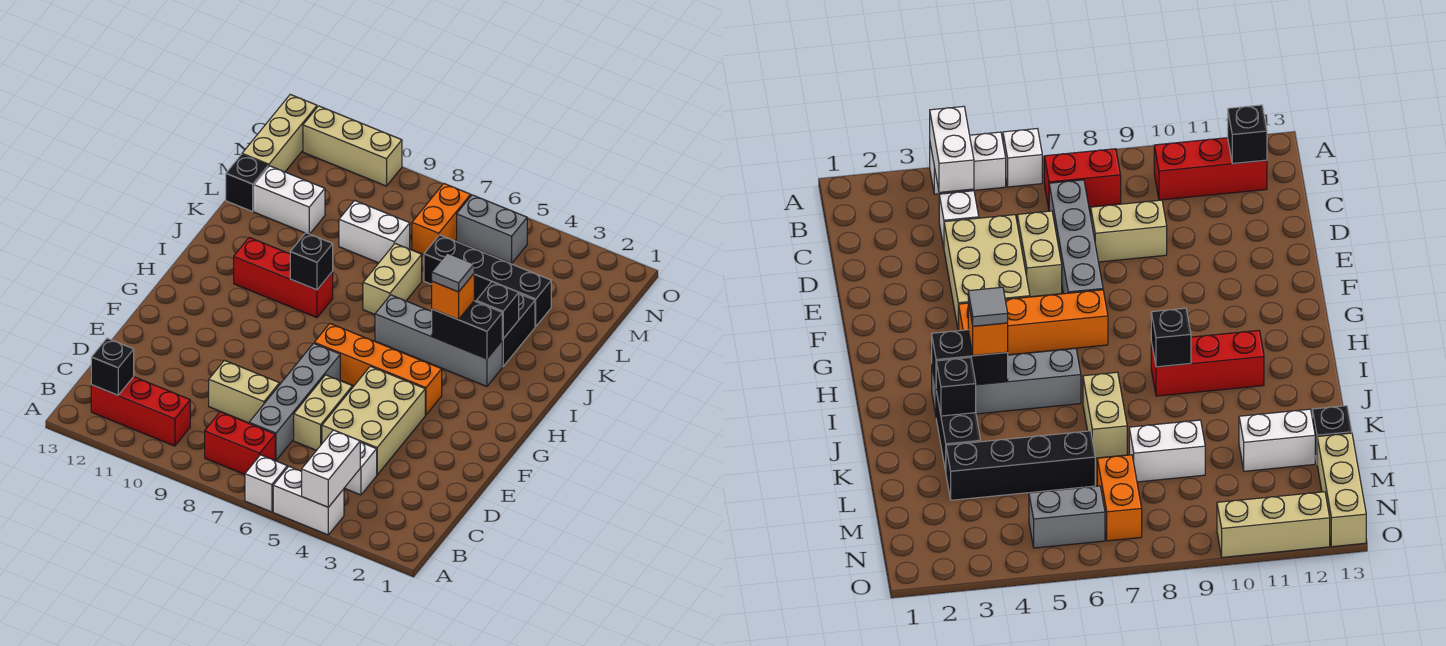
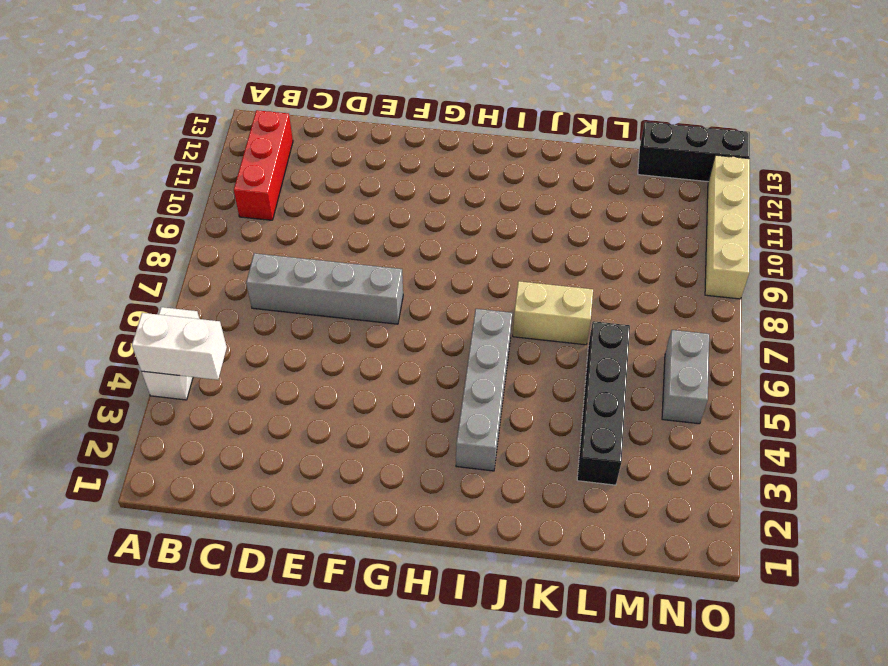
black brick M13:O13 level 1 -> tan brick M13:O13 level 1
tan brick O9:O12 level 1 -> tan brick O10:O12 level 1
none -> white brick A6 level 1
none -> red brick B7:B8 level 1
none -> white brick C4 level 1

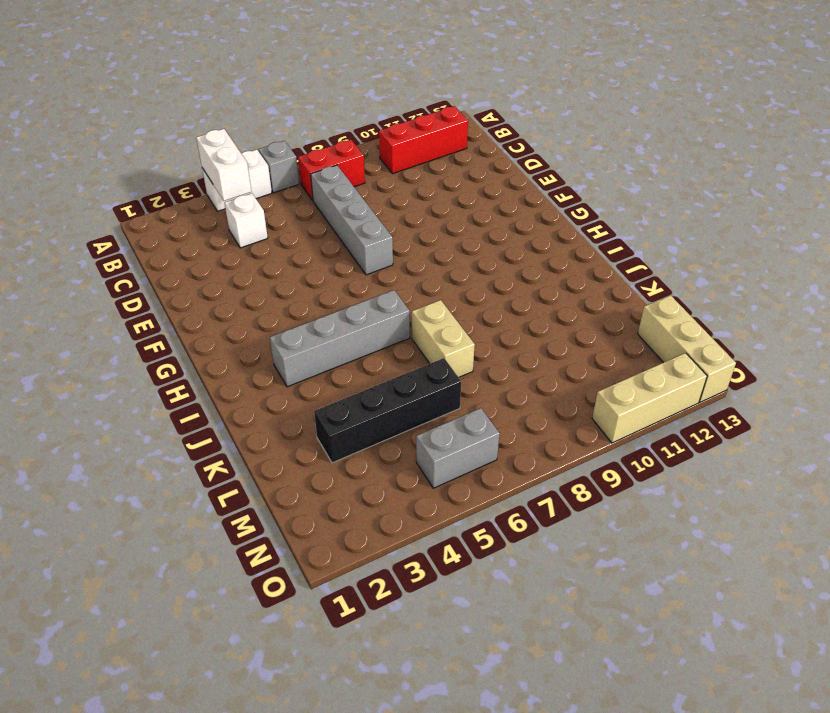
grey brick A6 level 1 -> white brick A6 level 1
none -> tan brick D4:F5 level 1
none -> tan brick D6:E6 level 1
none -> tan brick D8:D9 level 1

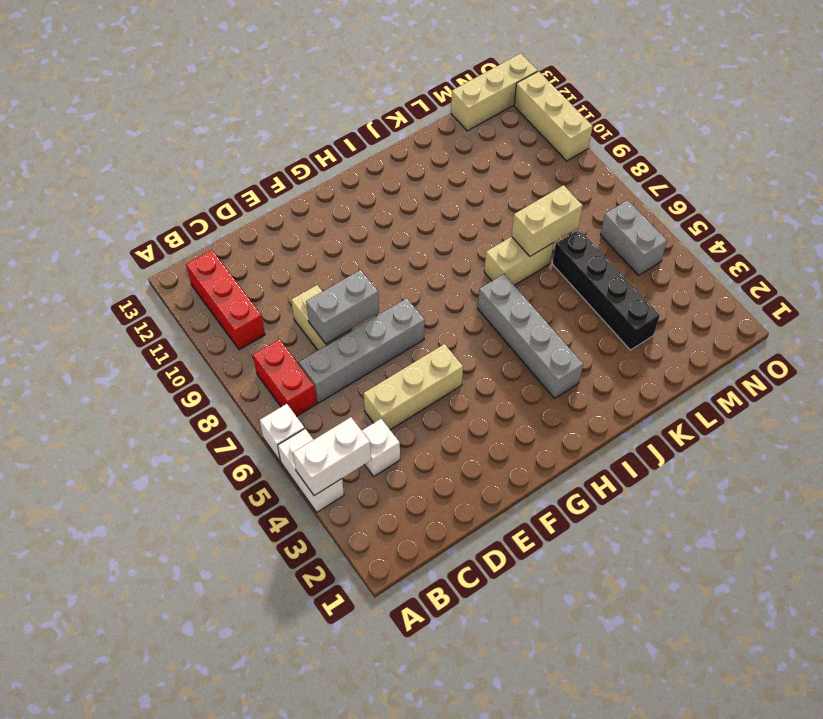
tan brick D5:F5 level 1 -> tan brick D4:F5 level 1
grey brick D8:E8 level 2 -> none
tan brick K7:L7 level 2 -> tan brick D6:E6 level 1
none -> orange brick G4:G7 level 1
none -> red brick I9:I11 level 1
none -> black brick J3:K3 level 1

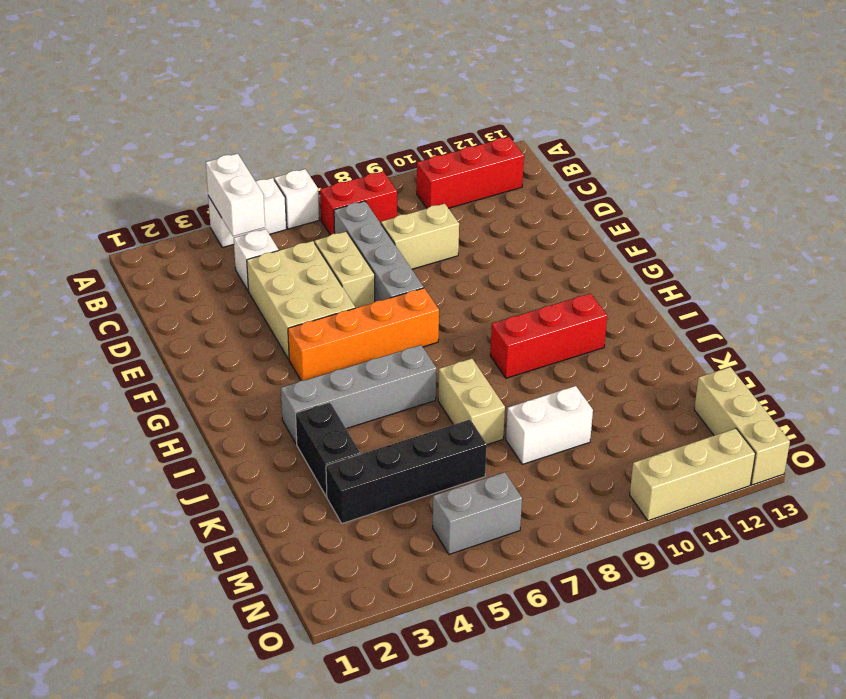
none -> white brick L11:L12 level 1
none -> black brick L13 level 1
none -> orange brick M7:N7 level 1

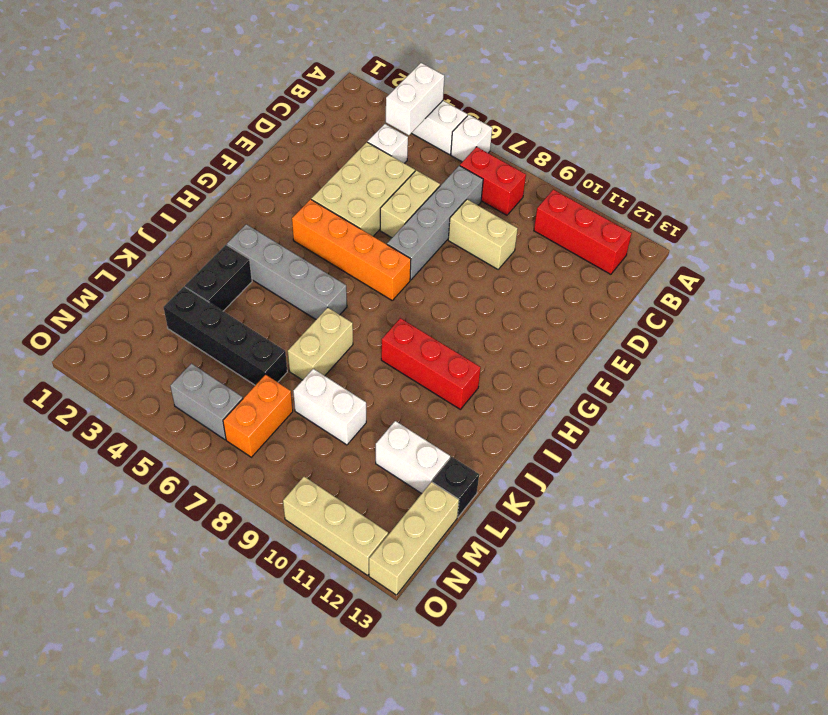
none -> black brick B12 level 2
none -> black brick I3:I4 level 2
none -> black brick I9 level 2

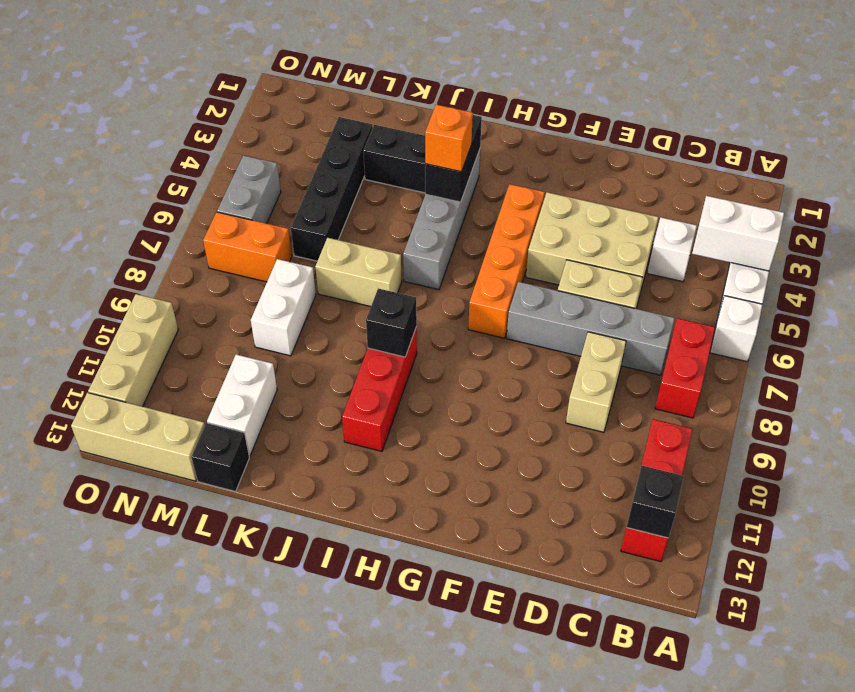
none -> black brick J3 level 2
none -> grey tile I4 level 4

